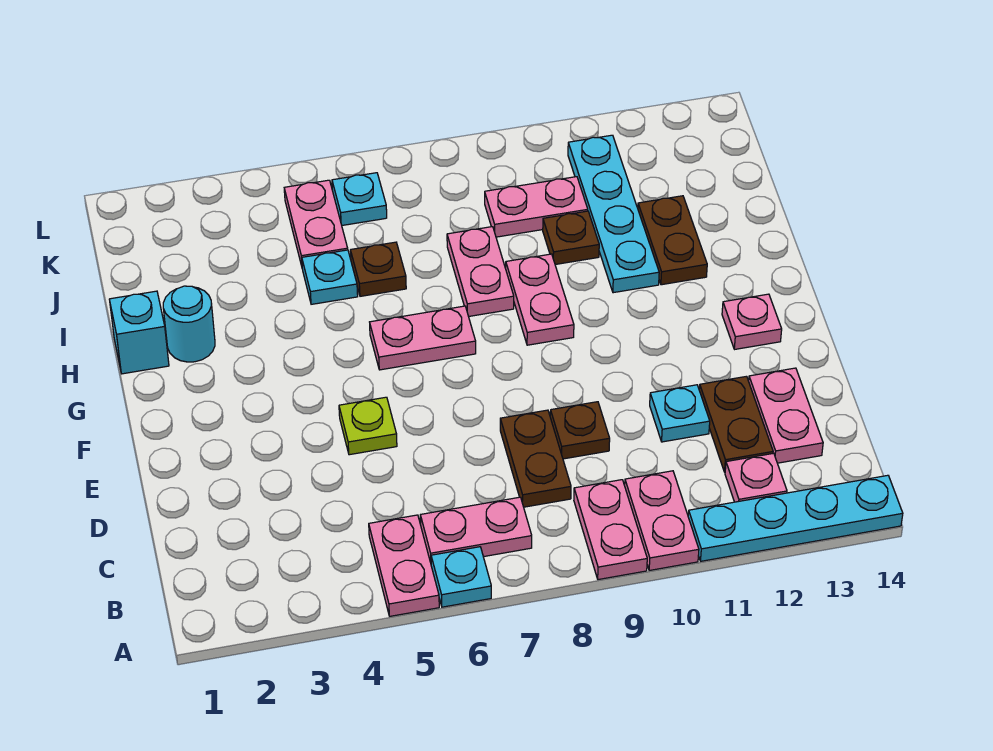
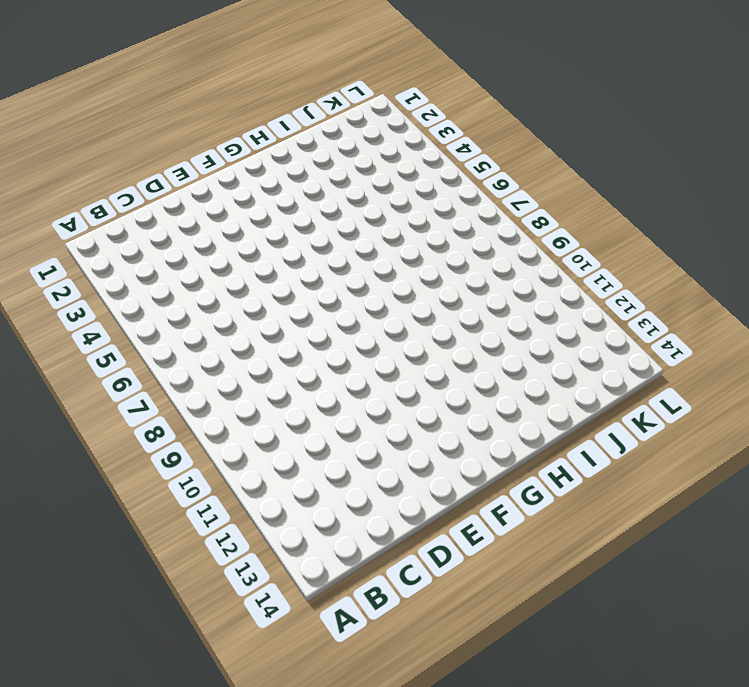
none -> pink plate A5:B5 level 1
none -> cyan plate A6 level 1
none -> pink plate A9:B9 level 1

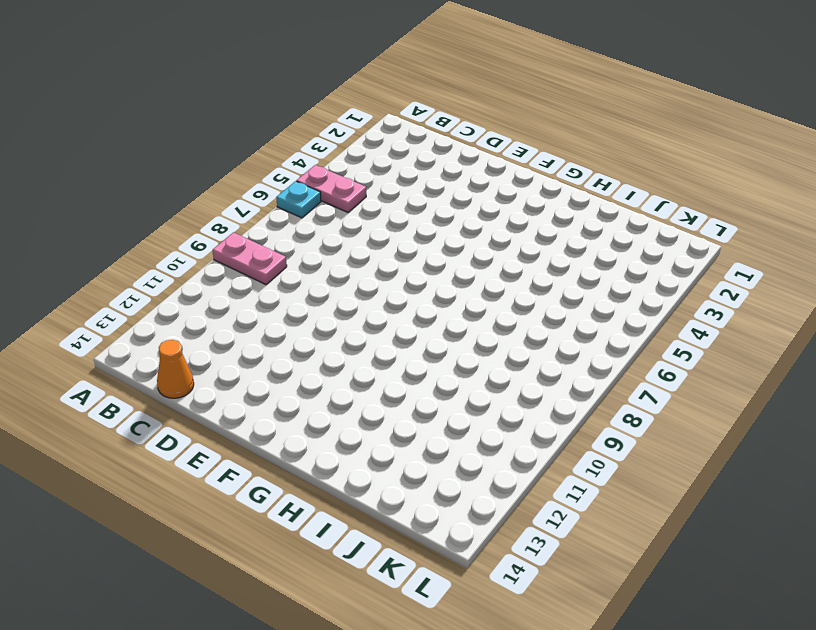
orange cone C14 level 1 -> none
none -> pink plate A10:B10 level 1
none -> cyan plate A11:A14 level 1
none -> pink plate B6:B7 level 1

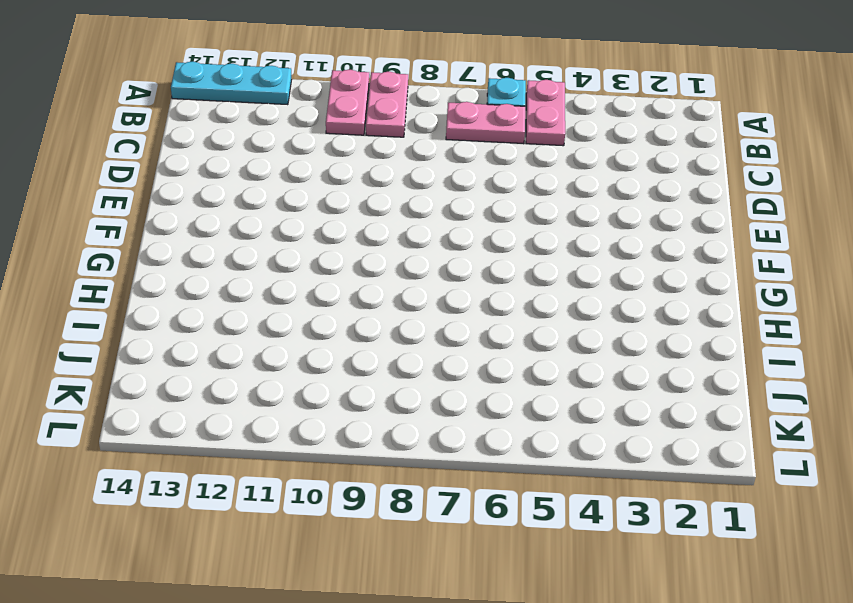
cyan plate A12:A14 level 1 -> cyan plate A11:A14 level 1
none -> pink plate B12 level 1
none -> brown plate C8:D8 level 1
none -> brown plate C12:D12 level 1

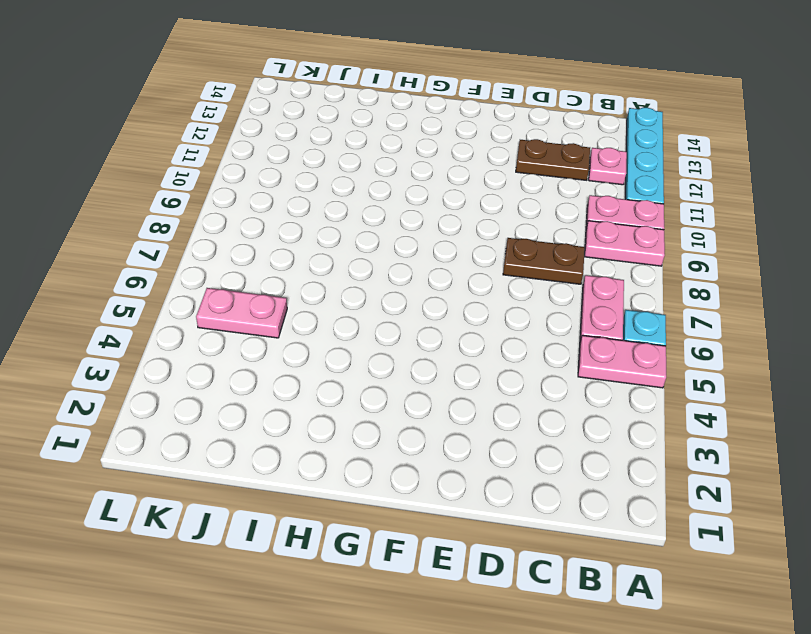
none -> pink plate C13:D13 level 1
none -> brown plate D9 level 1
none -> cyan plate D11 level 1

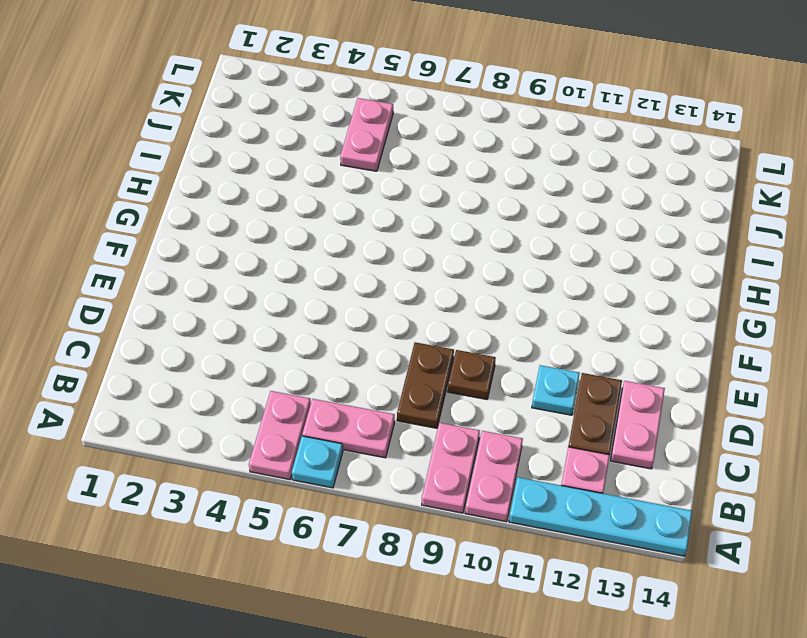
none -> lime plate E5 level 1
none -> pink plate F13 level 1
none -> pink plate G6:G7 level 1

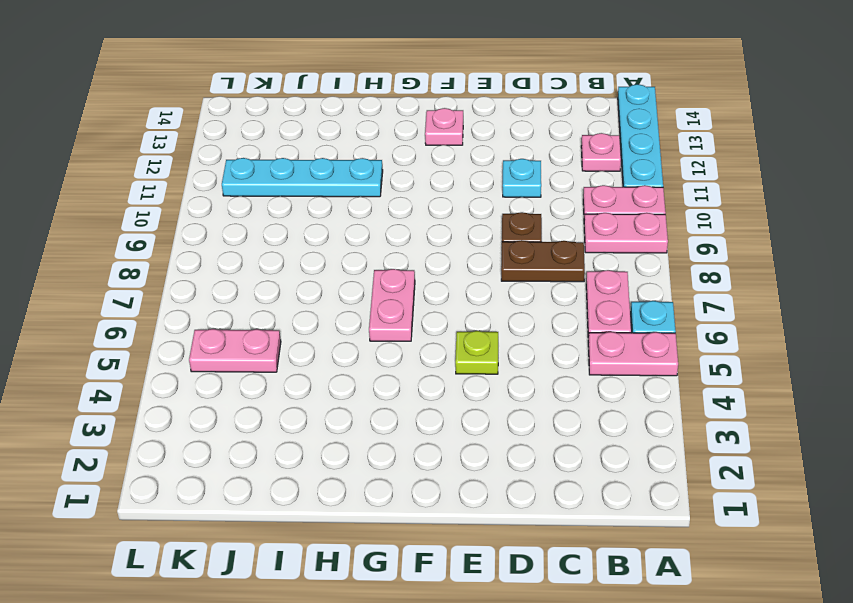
none -> brown plate C12:D12 level 1
none -> pink plate C13:D13 level 1
none -> pink plate G9:H9 level 1

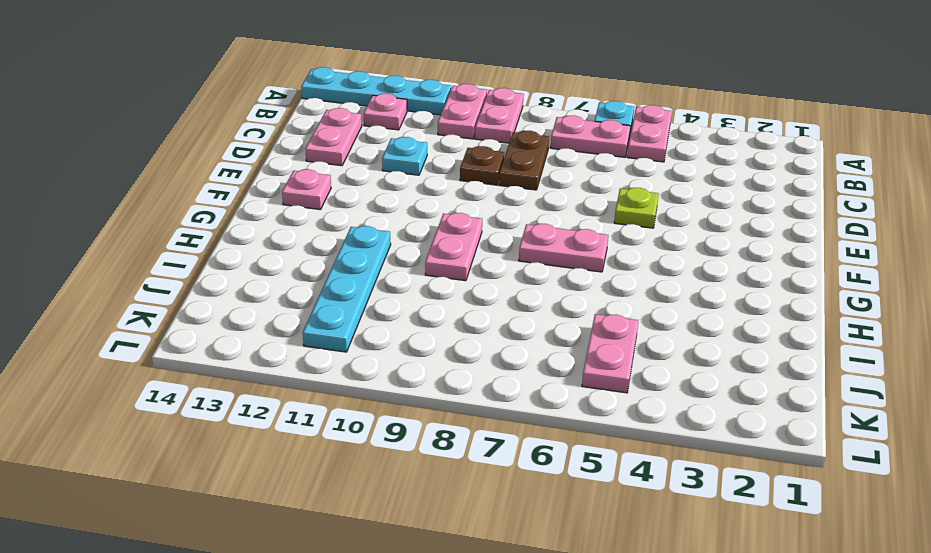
none -> brown plate C12:D12 level 1
none -> cyan brick H1 level 1
none -> cyan round brick H2 level 1

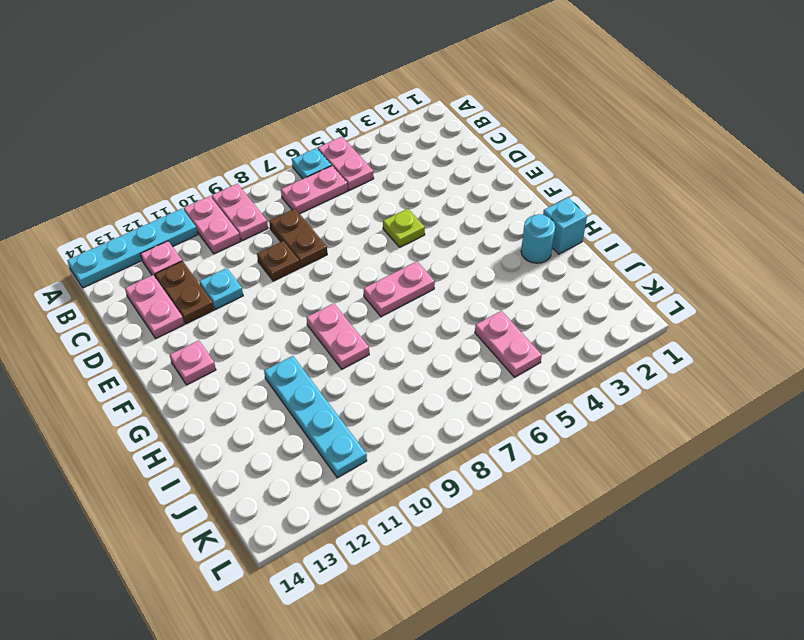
none -> pink plate H8:I8 level 1
none -> brown plate H12:I12 level 1
none -> cyan plate I5 level 1

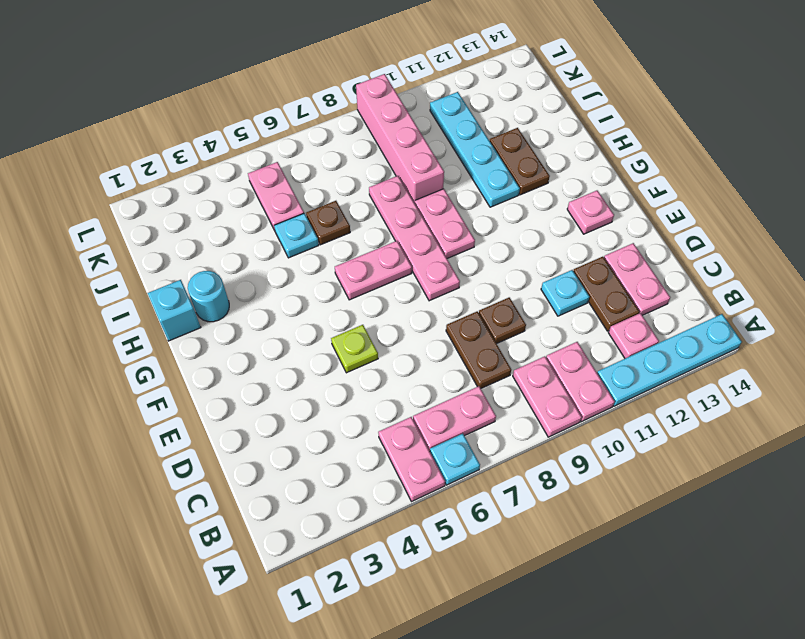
pink plate F8:I8 level 1 -> pink plate H8:I8 level 1
pink brick I9:L9 level 1 -> pink plate J9:J10 level 1
none -> brown plate I10 level 1
none -> cyan plate K6 level 1

